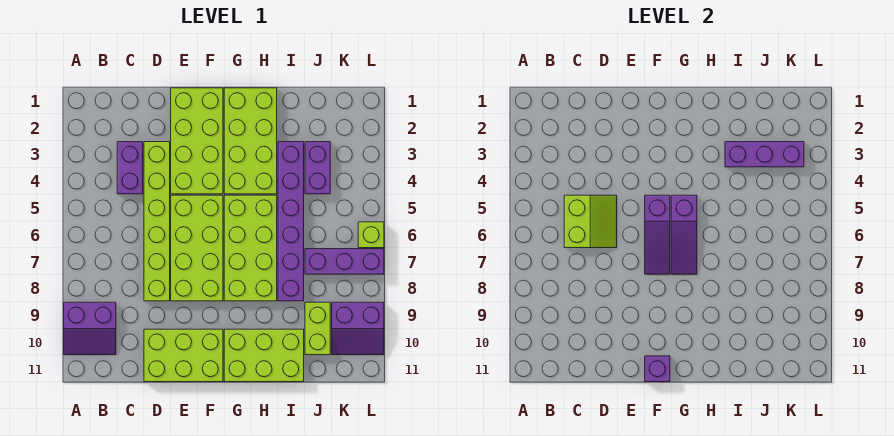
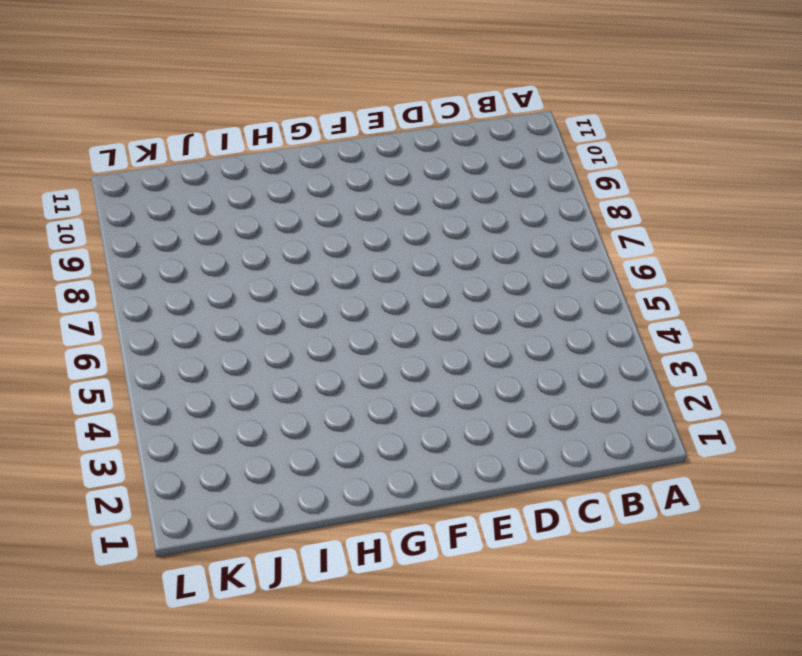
none -> purple slope A9:B10 level 1 top 9
none -> purple brick C3:C4 level 1
none -> lime brick D3:D8 level 1

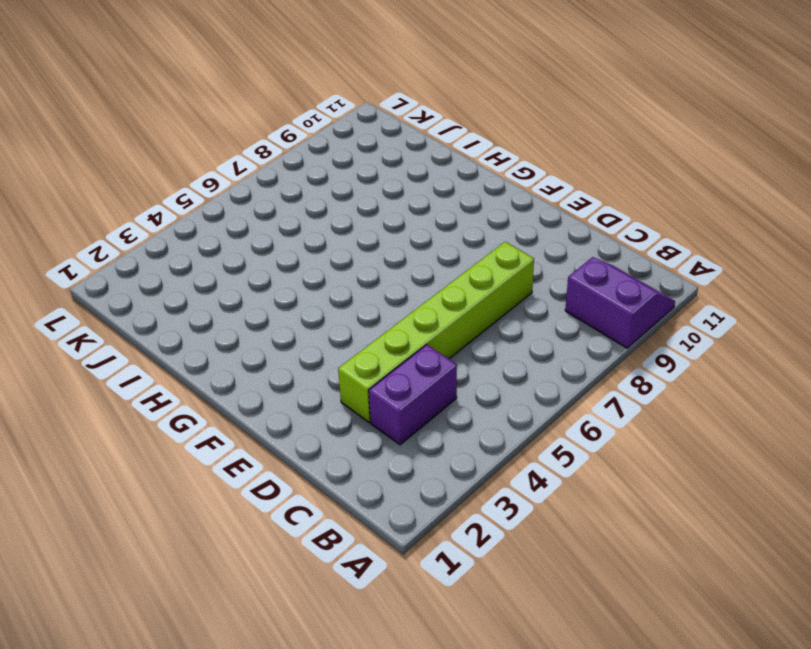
none -> lime brick D10:F11 level 1
none -> lime brick E1:F4 level 1
none -> lime brick E5:F8 level 1

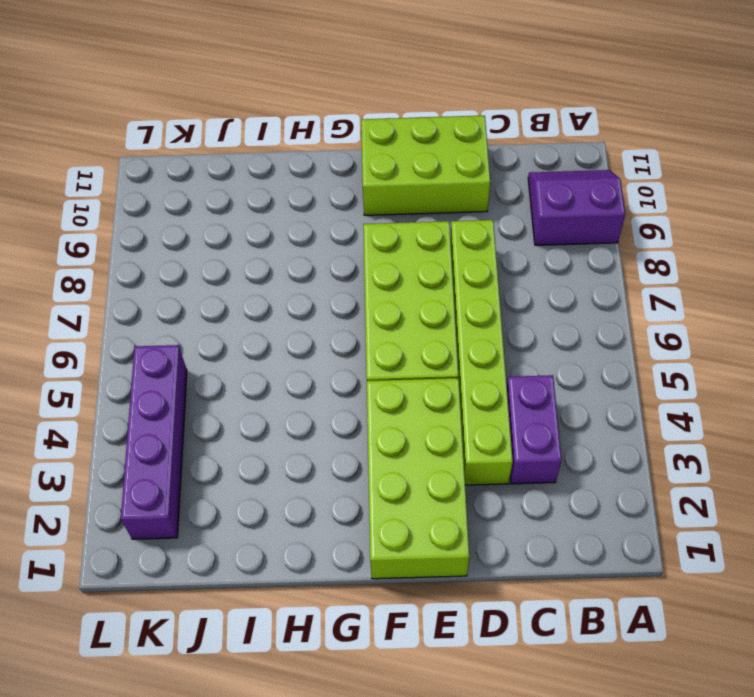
purple brick K2:K5 level 1 -> none
none -> lime brick G1:H4 level 1
none -> lime brick G5:H8 level 1
none -> lime brick G10:I11 level 1

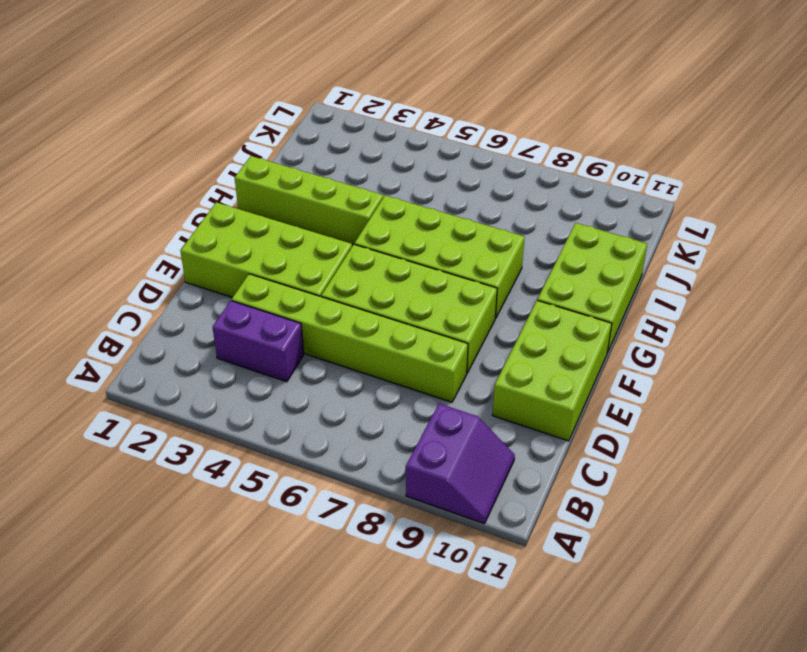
lime brick H1:H4 level 1 -> lime brick G1:H4 level 1
none -> purple brick I3:I8 level 1
none -> purple brick J3:J4 level 1
none -> purple brick J7:L7 level 1

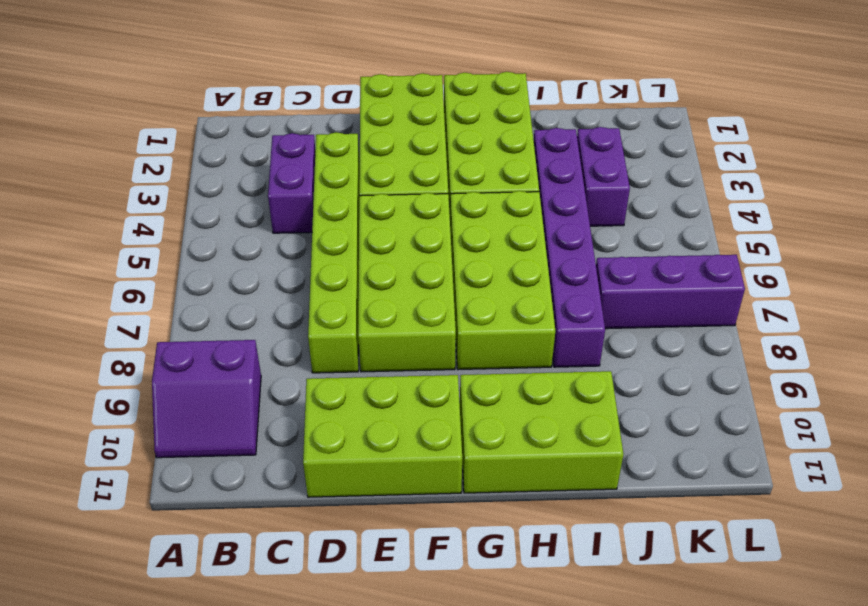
none -> lime brick J9:J10 level 1
none -> purple slope K9:L10 level 1 top 9
none -> lime brick L6 level 1

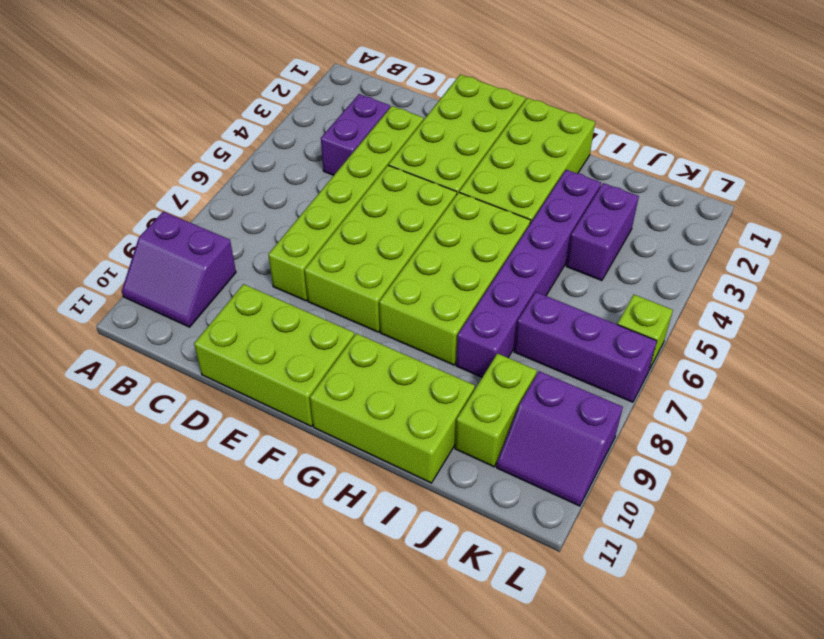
none -> lime slope C5:D6 level 2 top C
none -> purple slope F5:F7 level 2 top 5
none -> purple brick F11 level 2

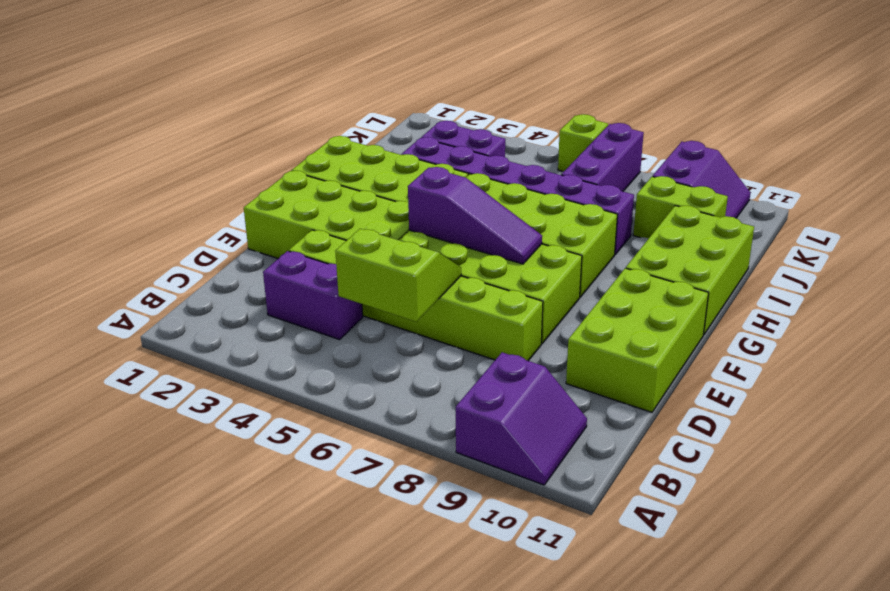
none -> purple brick F11 level 2
none -> purple slope G5:G7 level 2 top 5
none -> purple brick I3:K3 level 2

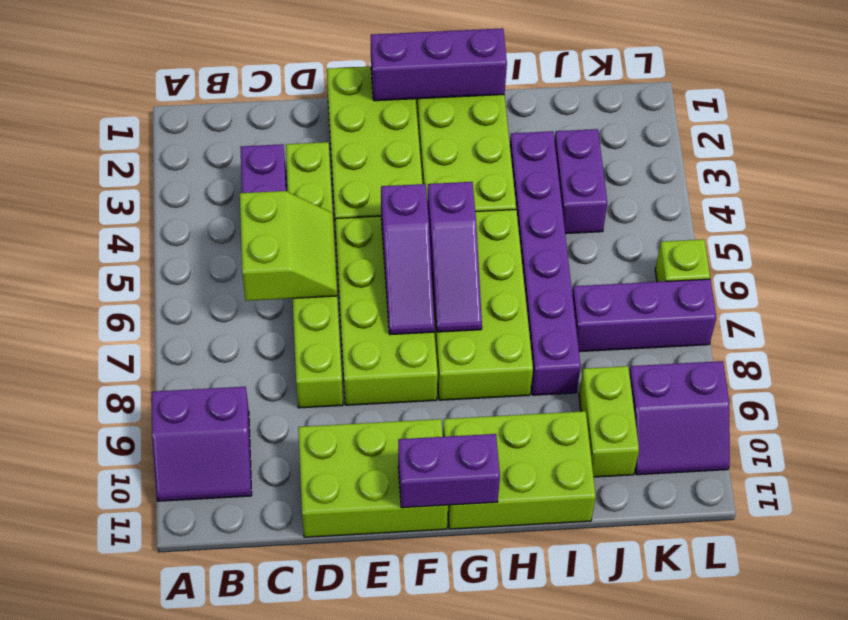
purple brick F1:H1 level 2 -> purple brick I3:K3 level 2
purple brick F11:G11 level 2 -> purple brick F11 level 2

